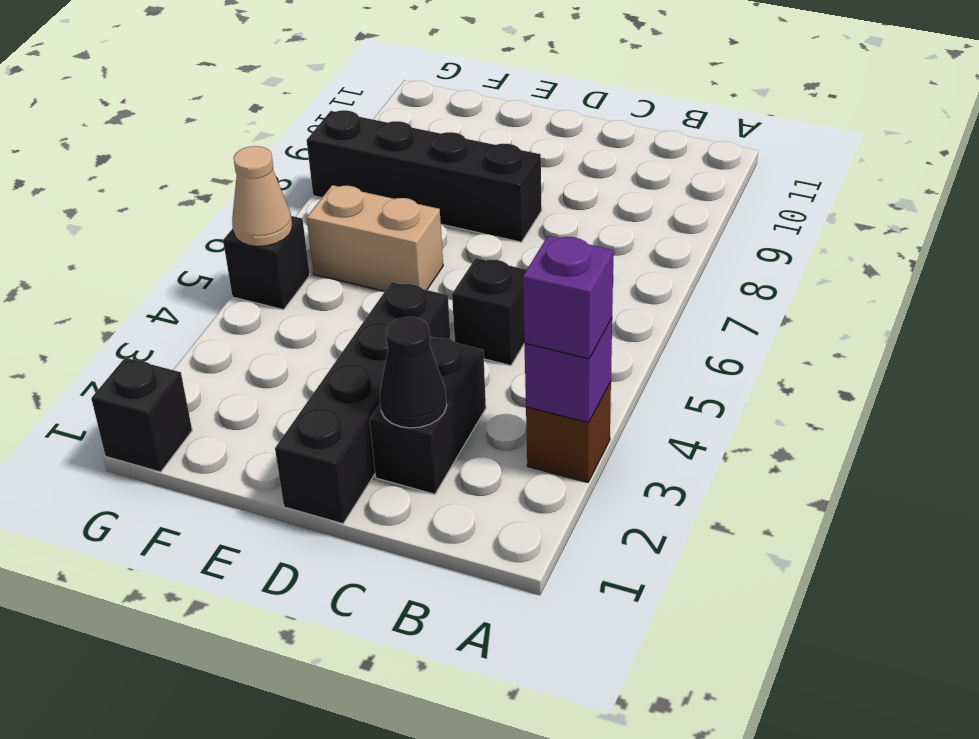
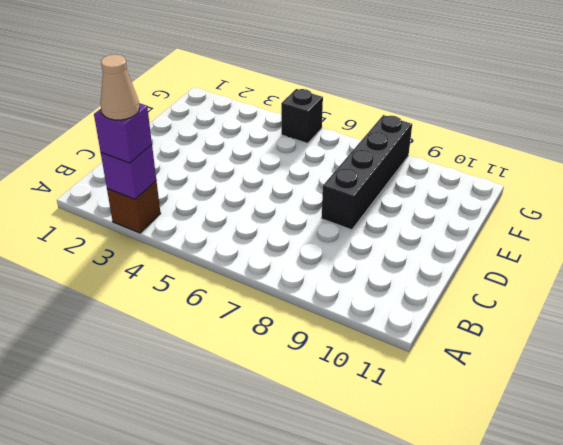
tan cone A3 level 4 -> tan cone G5 level 2
none -> black brick C2:C3 level 1
none -> black brick C5 level 1
none -> black brick D1:D4 level 1

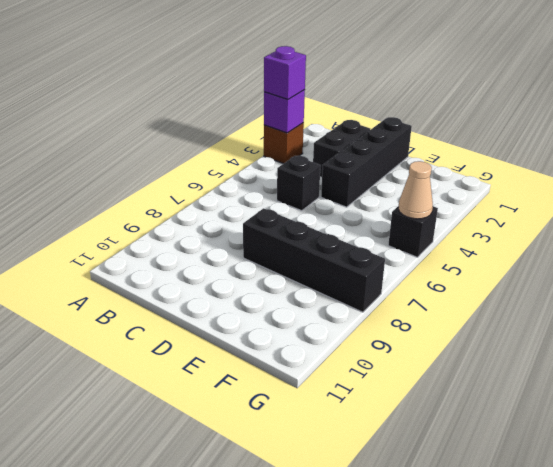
none -> tan brick E6:F6 level 1
none -> black brick G1 level 1
none -> black cone C2 level 2

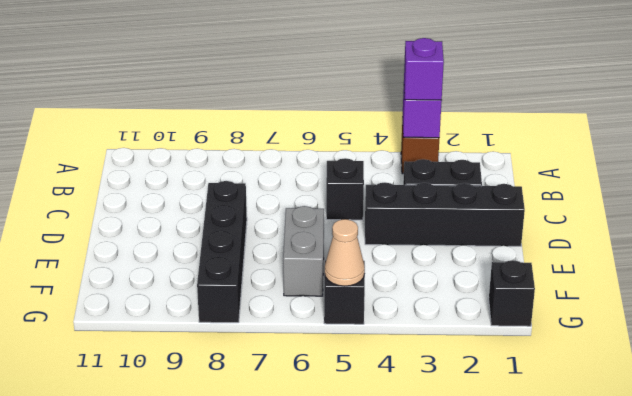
grey brick E6:F6 level 1 -> tan brick E6:F6 level 1
none -> black cone C2 level 2

